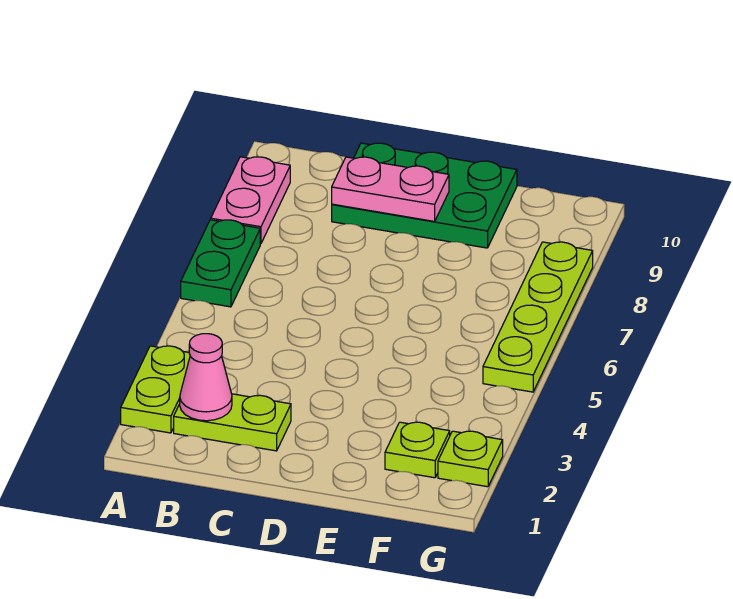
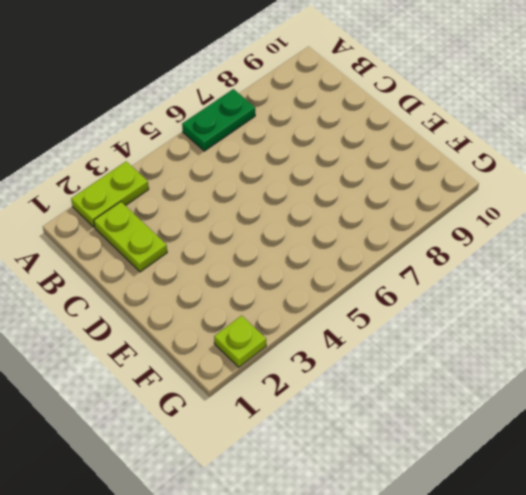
none -> pink plate A8:A9 level 1
none -> green plate C9:E10 level 1

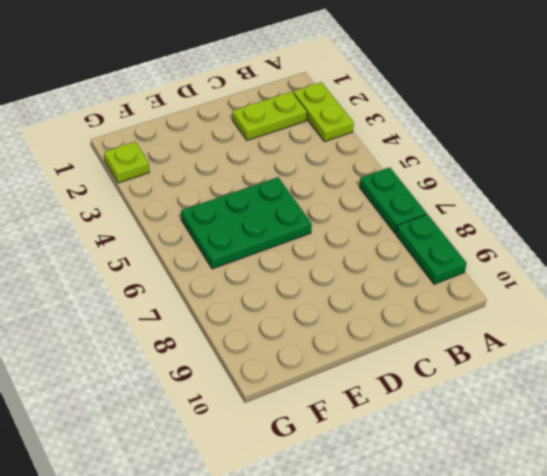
green plate A8:A9 level 1 -> pink plate A8:A9 level 1
green plate D5:F6 level 1 -> green plate C9:E10 level 1
none -> lime plate F2 level 1
none -> lime plate G5:G8 level 1

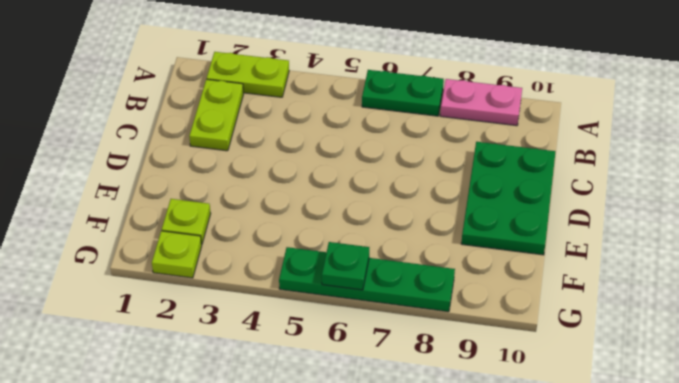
green plate G5:G8 level 1 -> lime plate G5:G8 level 1
green plate G6 level 2 -> none
none -> pink cone B2 level 2
none -> pink plate C9:D9 level 2

